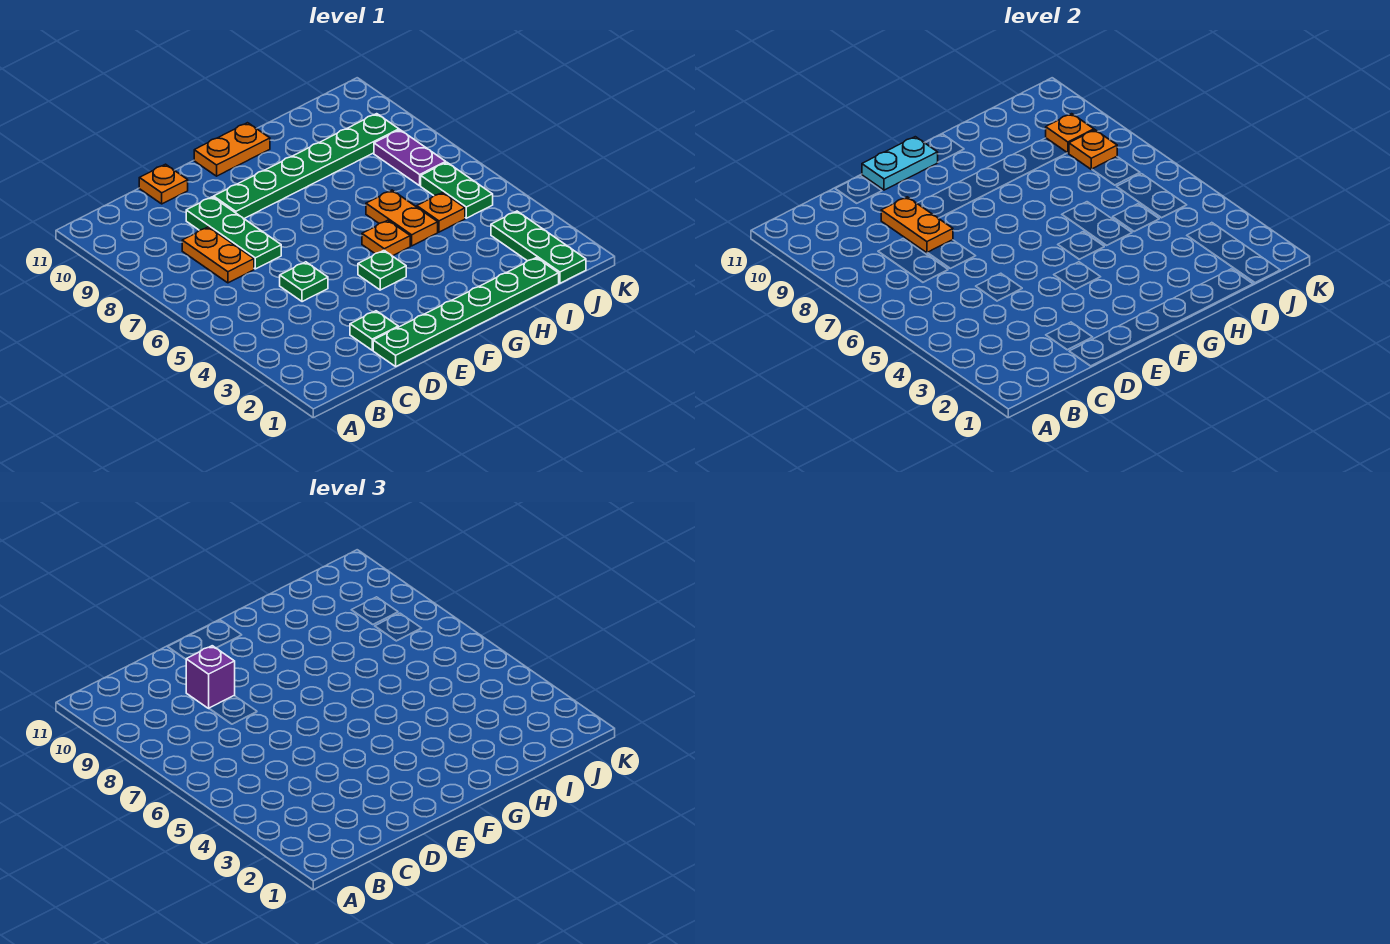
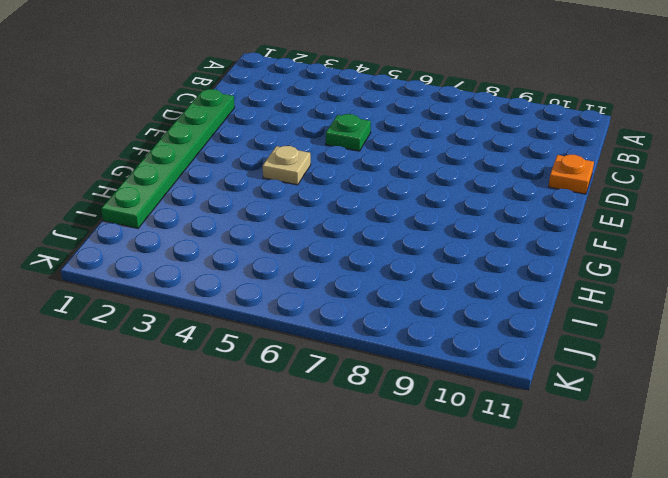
tan plate F4 level 1 -> green plate F4 level 1
none -> orange plate C7:C8 level 1
none -> green plate D2 level 1
none -> green plate D7:D9 level 1

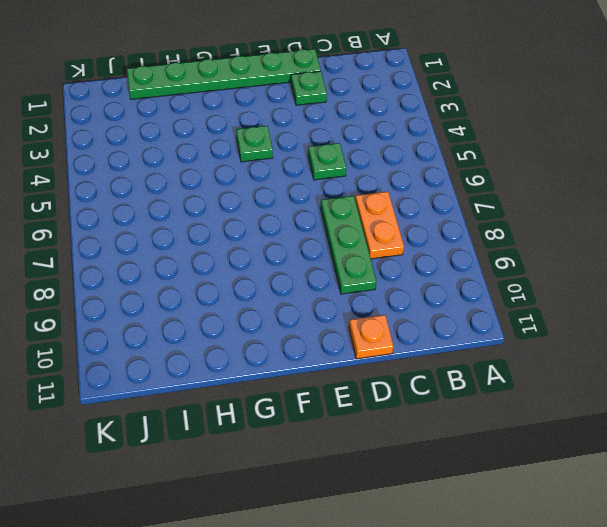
none -> green plate E9:J9 level 1
none -> orange plate F11:G11 level 1
none -> orange plate G5 level 1

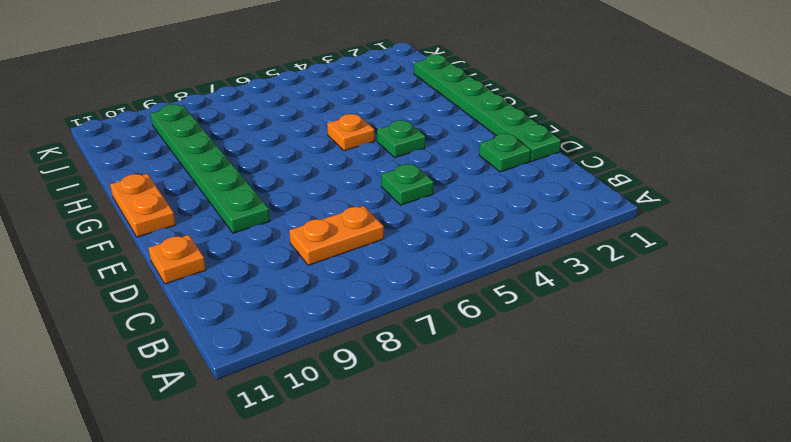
none -> green plate D7:D9 level 1
none -> orange plate H5:H6 level 1
none -> orange plate I5 level 1

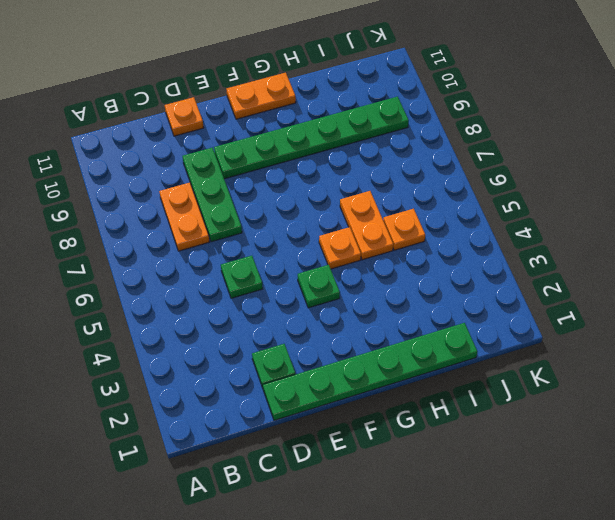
none -> green plate J1:J3 level 1
none -> green plate J5:J6 level 1
none -> purple plate J7:J8 level 1

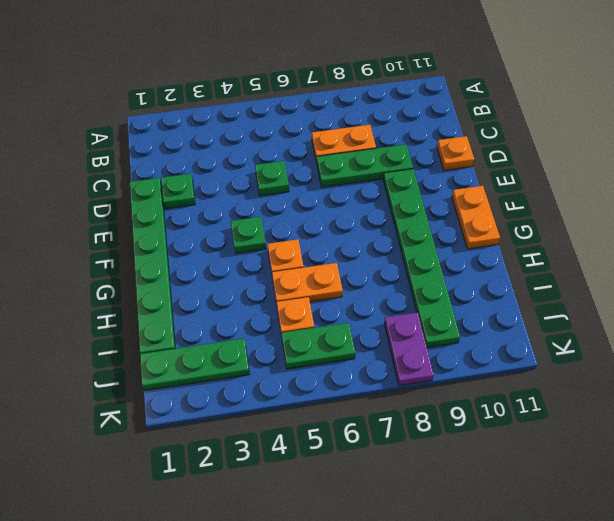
purple plate J8:K8 level 1 -> purple plate J7:J8 level 1
none -> orange plate D8:D9 level 2
none -> cyan plate E11:F11 level 2
none -> orange plate J8 level 2

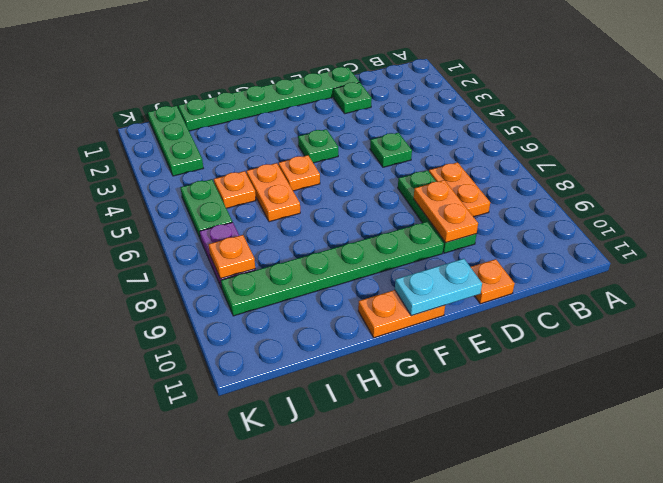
none -> orange plate J9 level 2
none -> purple brick D9 level 3

